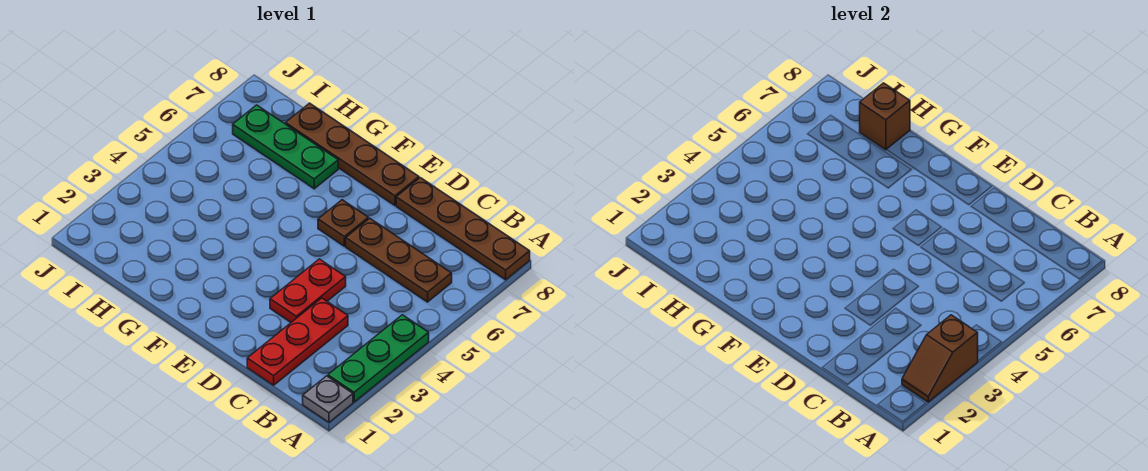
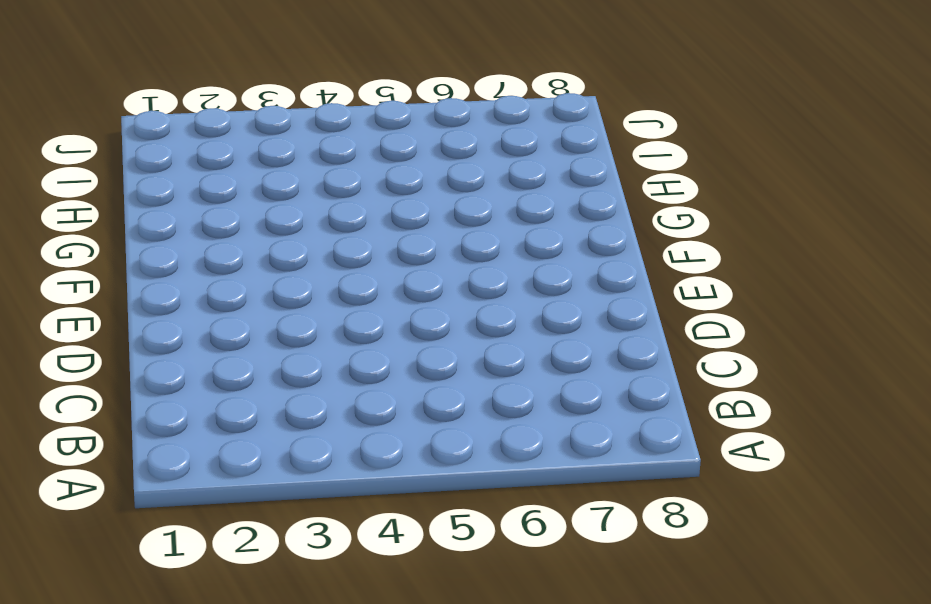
none -> grey plate A1 level 1
none -> green plate A2:A4 level 1

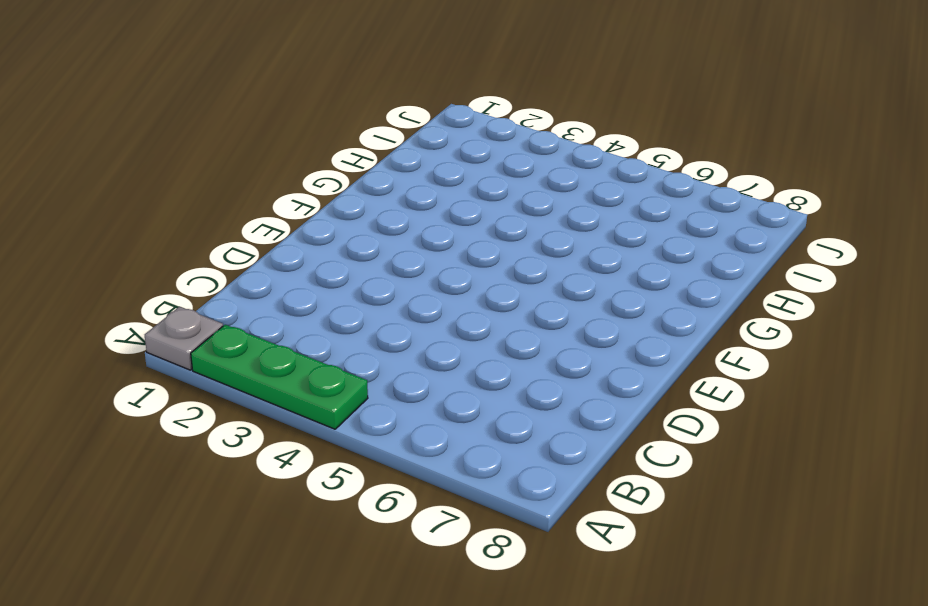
none -> brown plate A8:D8 level 1
none -> brown plate B6:D6 level 1

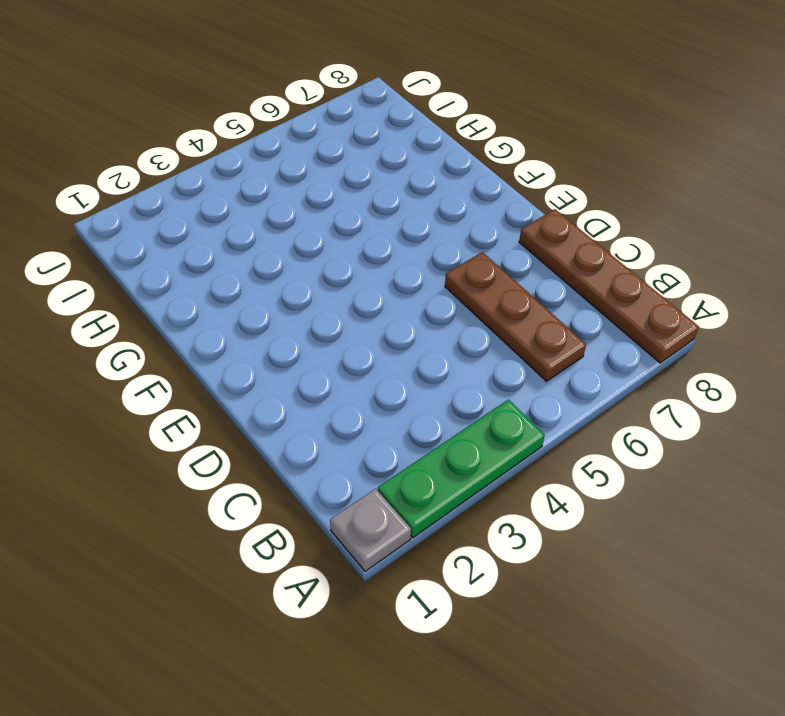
none -> red plate C1:C3 level 1
none -> red plate D3:D4 level 1

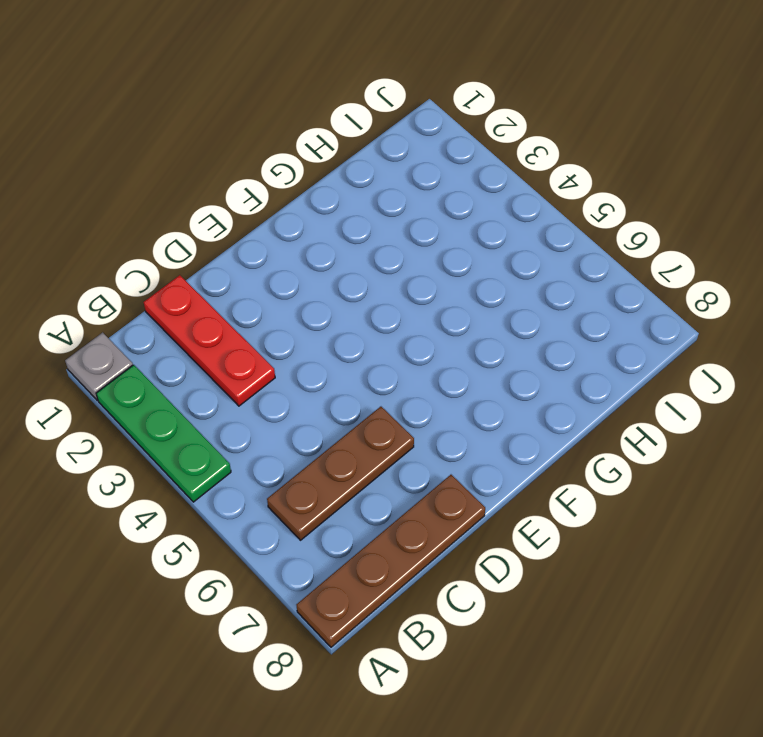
none -> red plate D3:D4 level 1
none -> brown plate E6 level 1

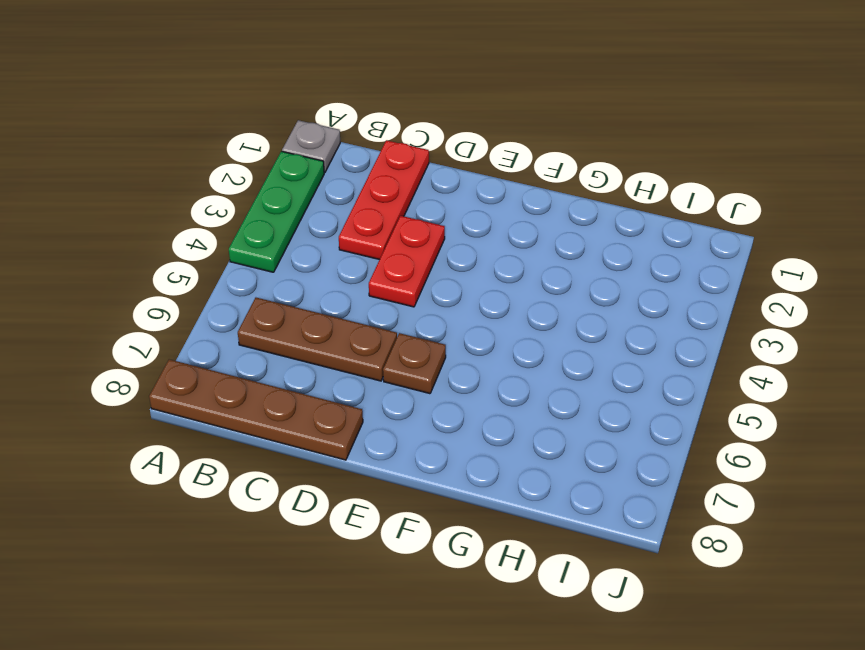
none -> brown plate E8:H8 level 1
none -> green plate G7:I7 level 1

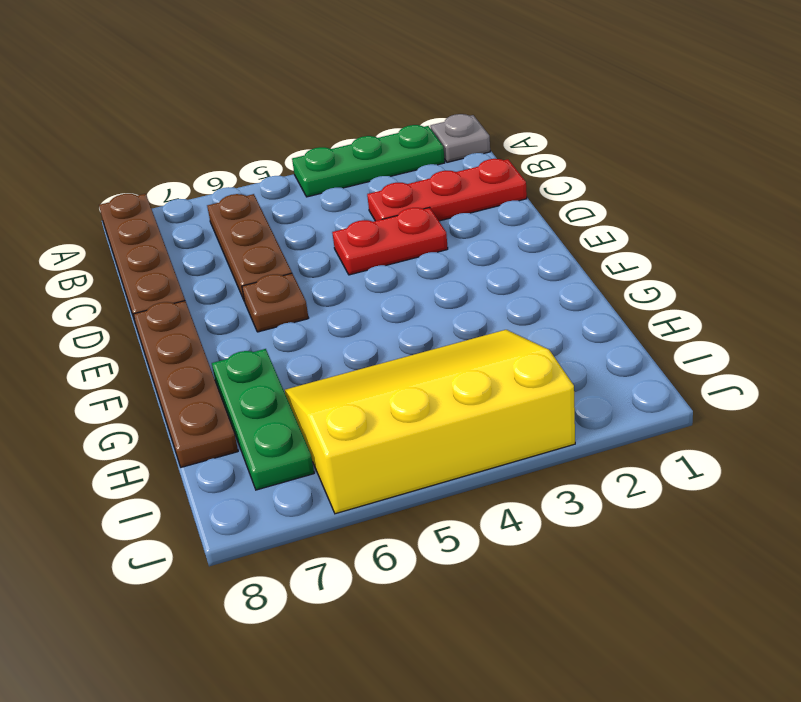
yellow slope H3:J6 level 1 top J -> none
none -> brown slope A2:A3 level 2 top 3
none -> brown brick H8 level 2

